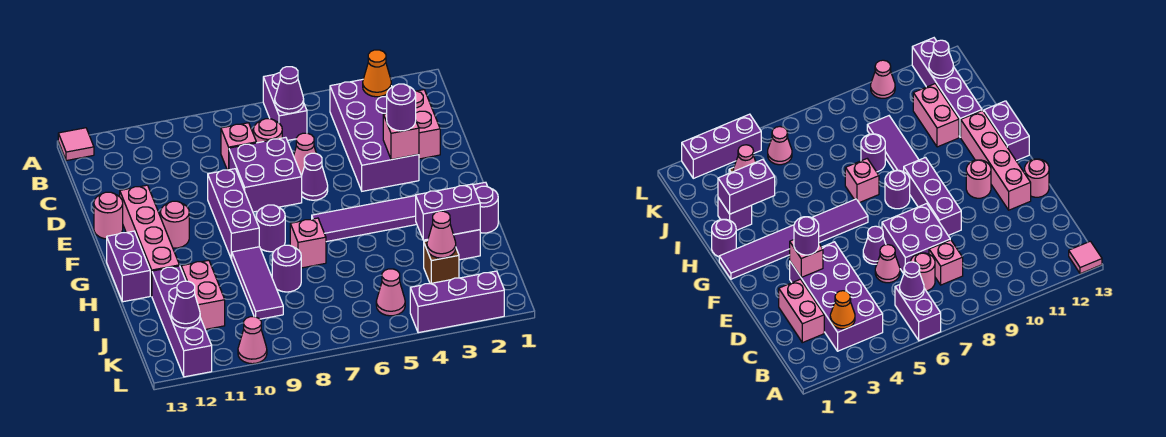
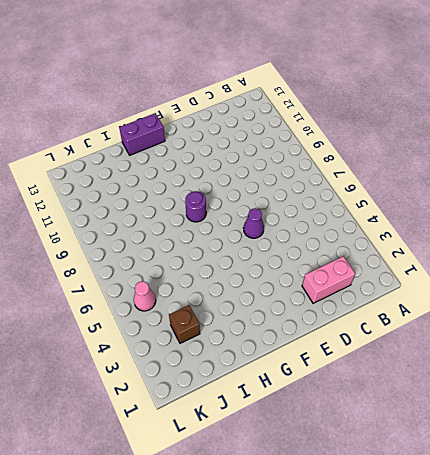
none -> purple brick A6:B6 level 1
none -> pink tile A13 level 1
none -> purple brick B3:E4 level 1
none -> pink round brick C7 level 1

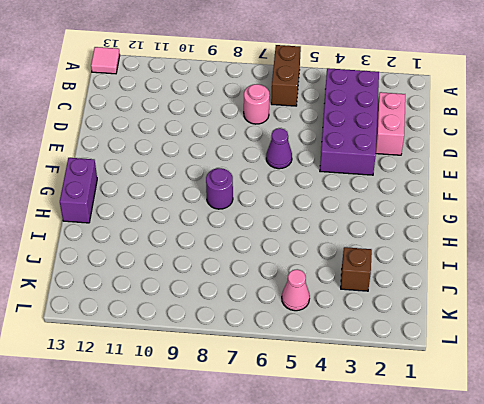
brown brick A6:B6 level 1 -> purple brick A6:B6 level 1
none -> pink brick C8 level 1
none -> pink cone D6 level 1
none -> purple brick D7:E8 level 1
none -> purple brick E9:G9 level 1

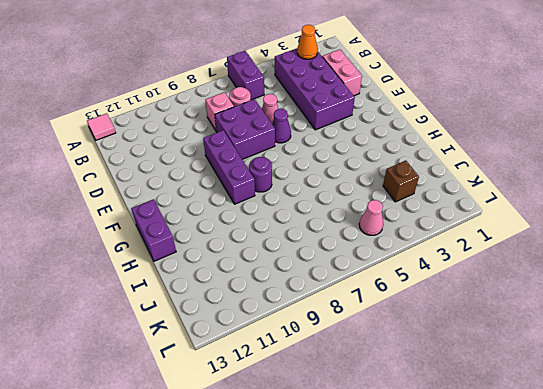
none -> pink brick E12:H12 level 1
none -> pink round brick E13 level 1
none -> pink round brick F11 level 1
none -> purple tile G1:G6 level 1

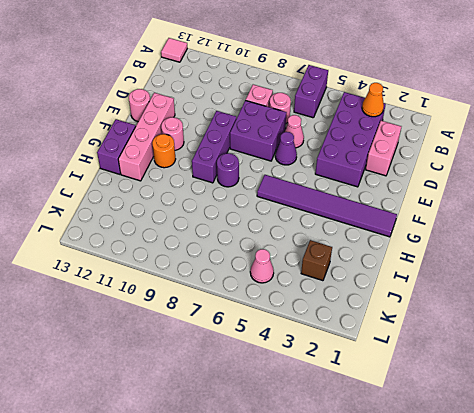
orange round brick G11 level 1 -> none
none -> purple round brick H1 level 1
none -> pink brick H7 level 1
none -> purple tile H9:J9 level 1
none -> purple brick I2 level 1

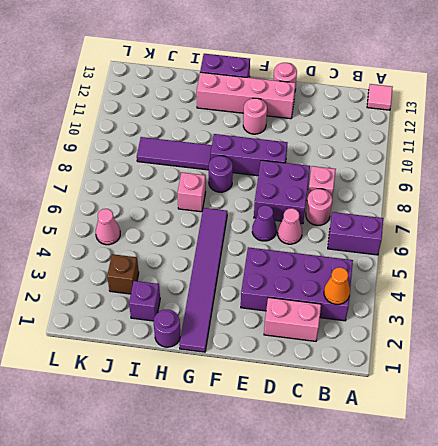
none -> purple round brick I8 level 1
none -> pink brick I11:J11 level 1
none -> purple brick I12:L12 level 1
none -> purple brick L2:L4 level 1

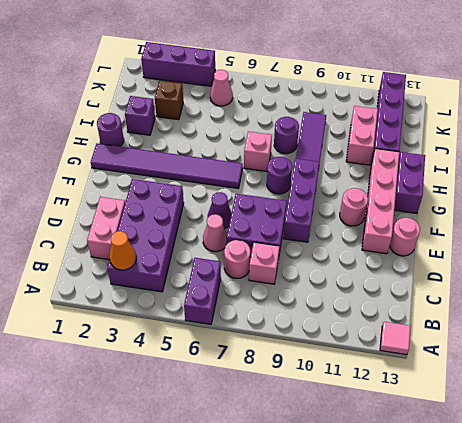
none -> pink cone L10 level 1
none -> purple cone B6 level 2
none -> pink brick E3 level 2
none -> purple brick I2:I3 level 2

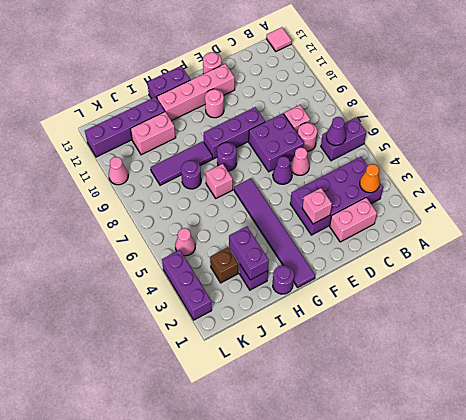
none -> pink cone J3 level 2
none -> purple cone K12 level 2
none -> purple round brick E3 level 3

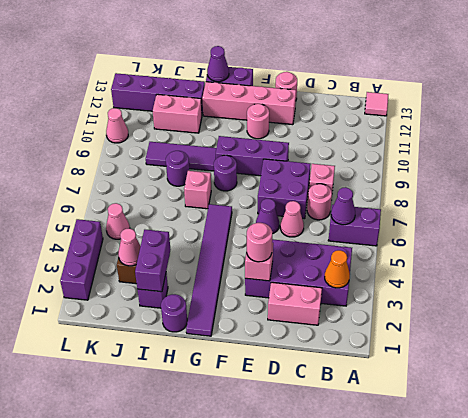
pink round brick E3 level 3 -> purple round brick E3 level 3
purple cone H13 level 2 -> purple cone K12 level 2

